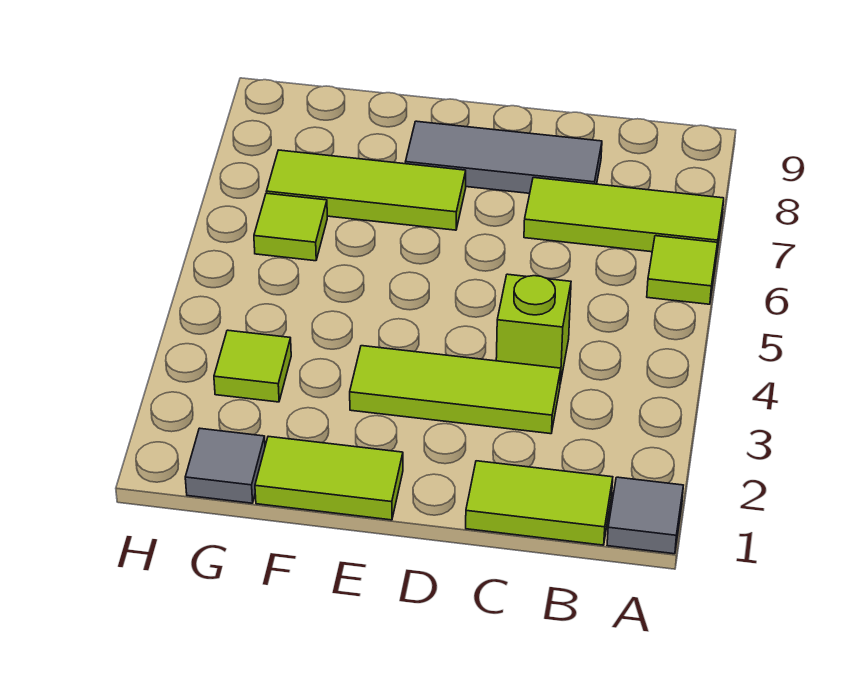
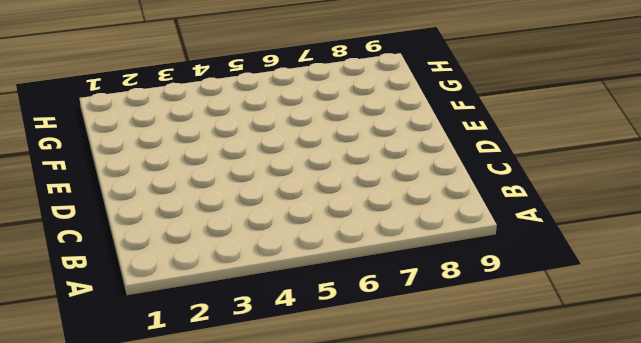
none -> grey tile A1 level 1
none -> lime tile A6 level 1
none -> lime tile A7:C7 level 1

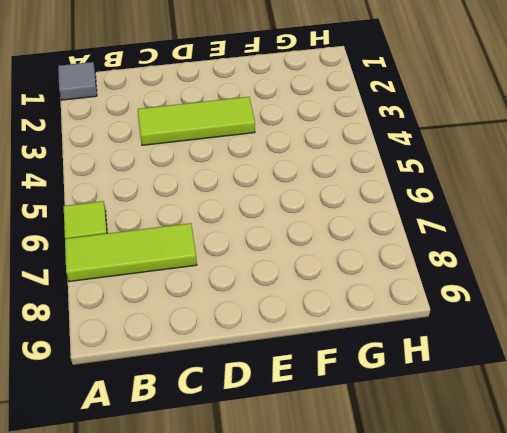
none -> lime tile B1:C1 level 1
none -> lime brick C4 level 1
none -> grey tile C8:E8 level 1

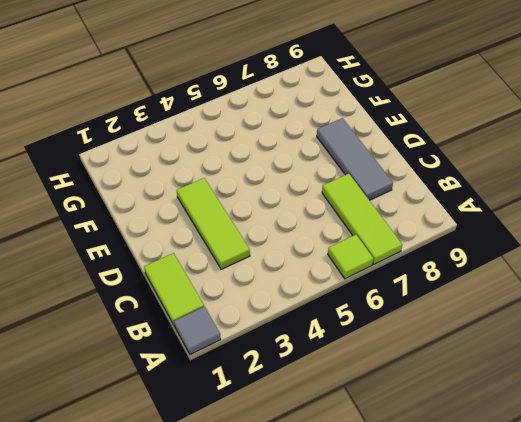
none -> lime brick C4 level 1
none -> lime tile E1:F1 level 1
none -> lime tile E7:G7 level 1

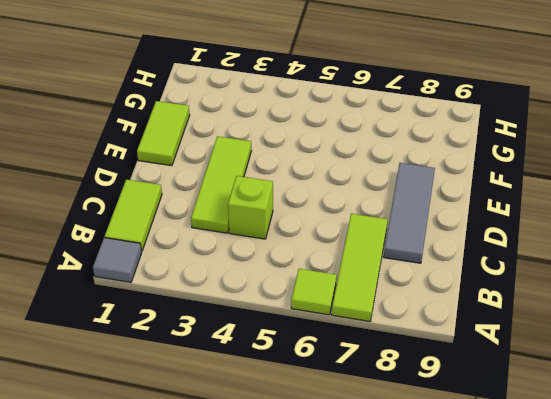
none -> lime tile E7:G7 level 1
none -> grey tile G1 level 1
none -> lime tile G3 level 1

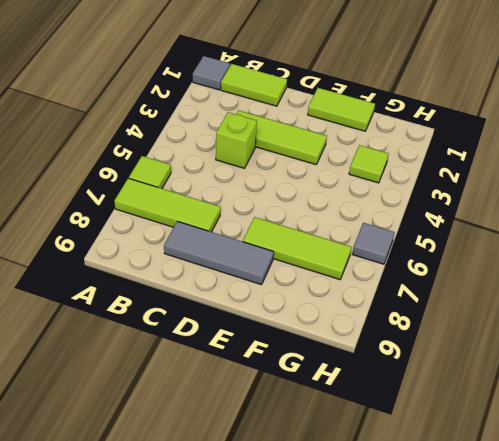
grey tile H6 level 1 -> grey tile G1 level 1
none -> lime tile G6 level 1

